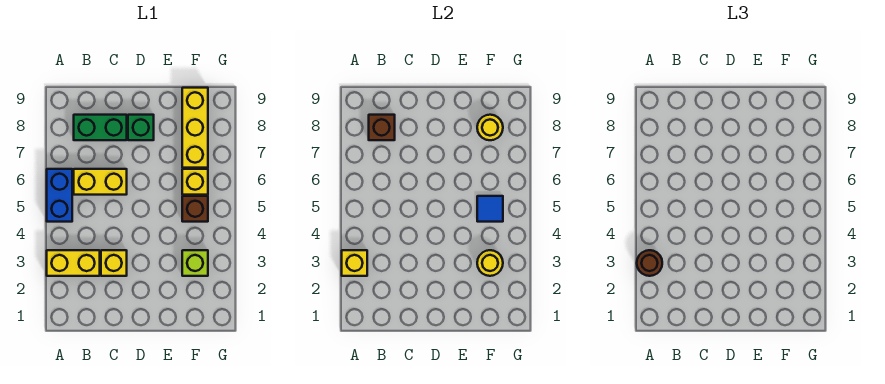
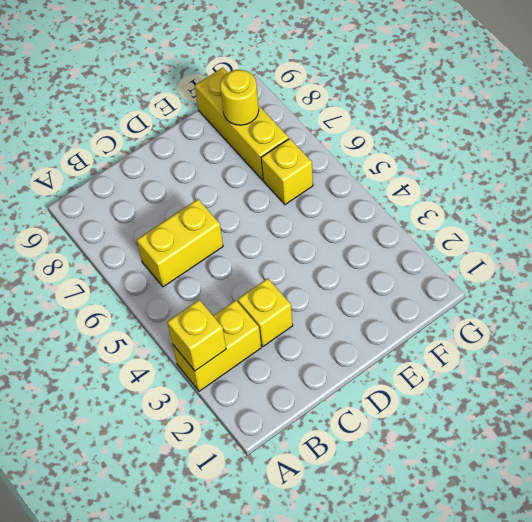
none -> blue brick A5:A6 level 1
none -> green brick B8:C8 level 1
none -> green brick D8 level 1

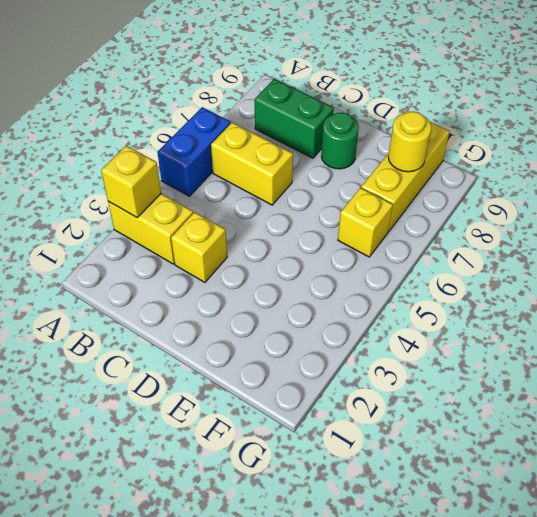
green round brick D8 level 1 -> green brick D8 level 1
none -> lime brick F3 level 1
none -> brown brick F5 level 1
none -> brown brick B8 level 2

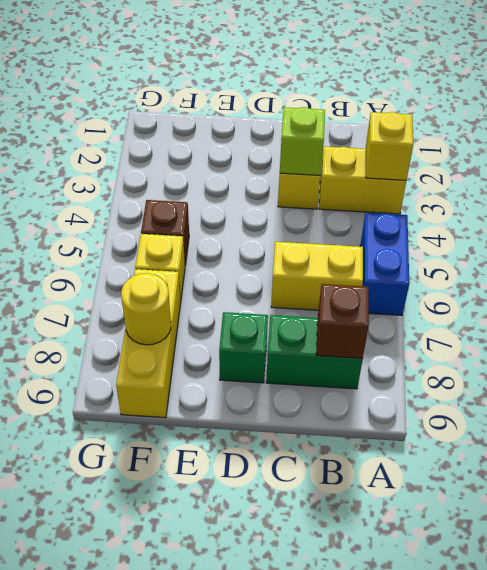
lime brick C3 level 2 -> lime brick F3 level 1
none -> yellow round brick F3 level 2
none -> blue tile F5 level 2
none -> brown round brick A3 level 3

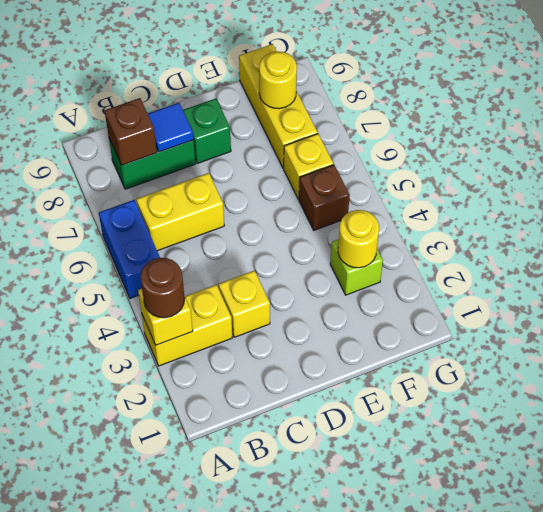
blue tile C8 level 2 -> blue tile F5 level 2

